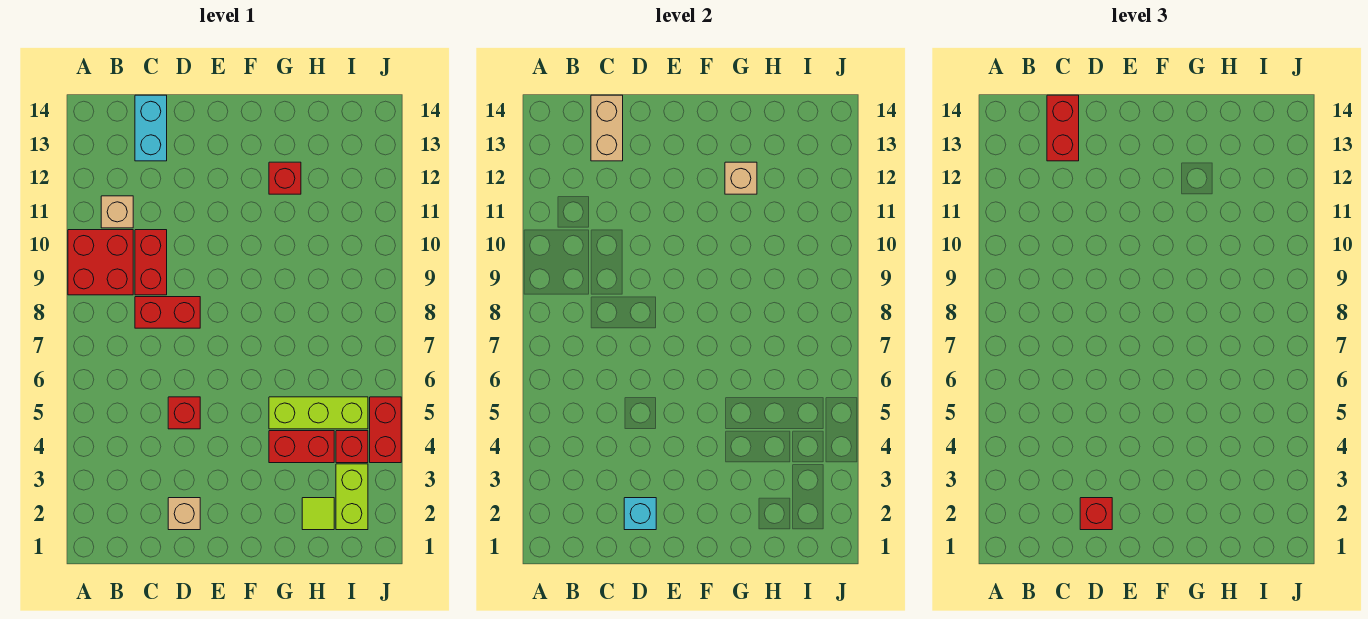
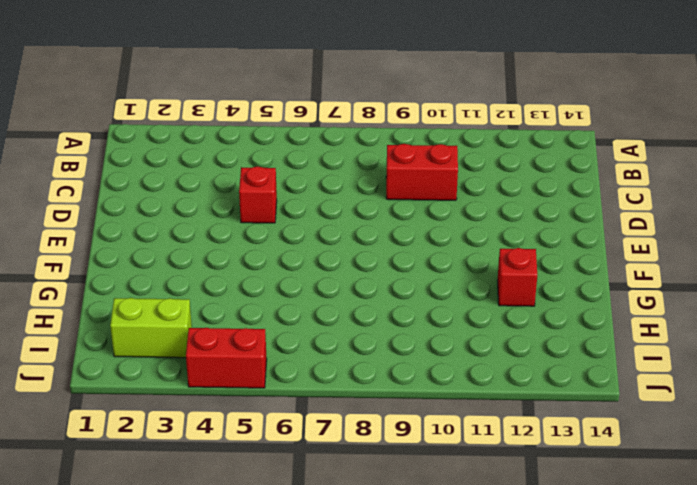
none -> red brick A9:B10 level 1
none -> tan brick B11 level 1
none -> red brick C8:D8 level 1

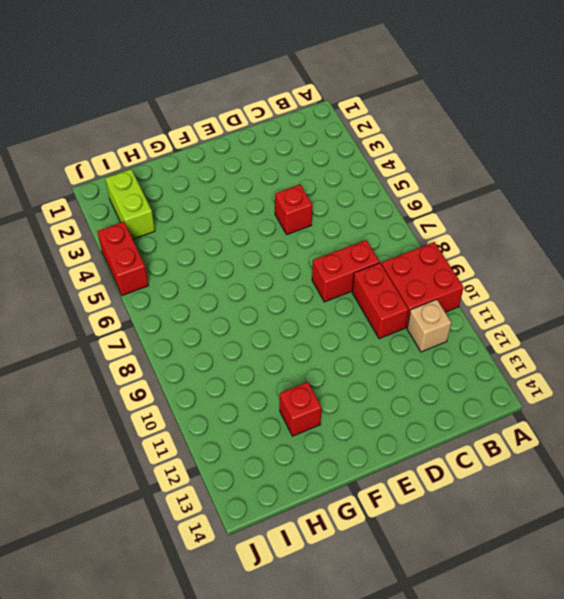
none -> cyan brick C13:C14 level 1
none -> tan brick D2 level 1
none -> red brick G4:H4 level 1

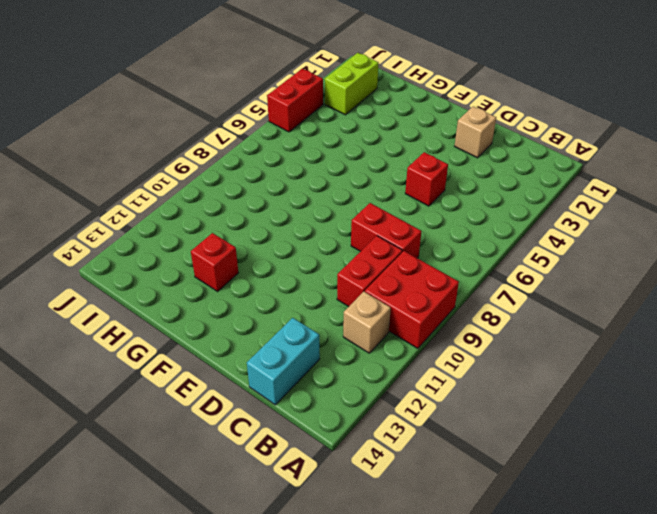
none -> red brick G4:H4 level 1
none -> lime brick G5:I5 level 1
none -> lime tile H2 level 1

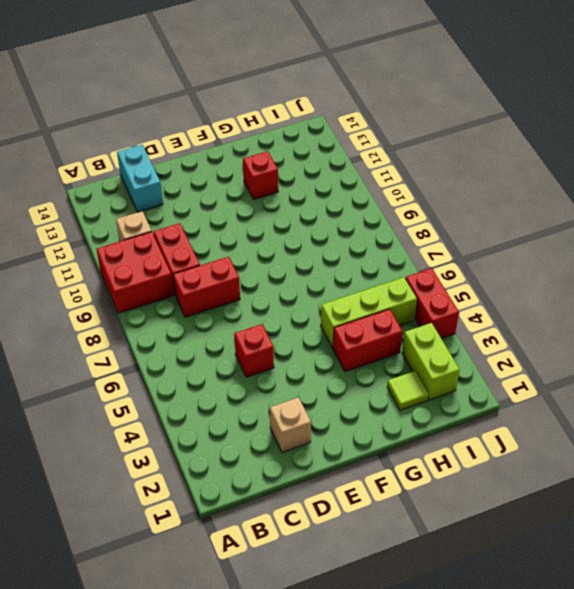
none -> red brick I4 level 1
none -> tan brick C13:C14 level 2
none -> cyan brick D2 level 2

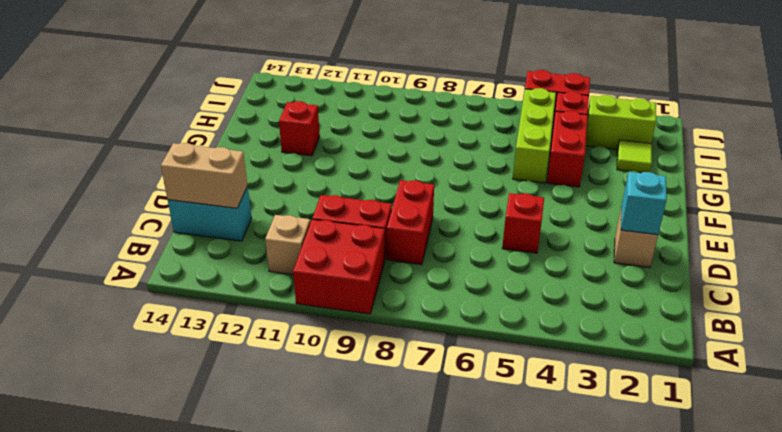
none -> tan brick G12 level 2
none -> red brick C13:C14 level 3
none -> red brick D2 level 3

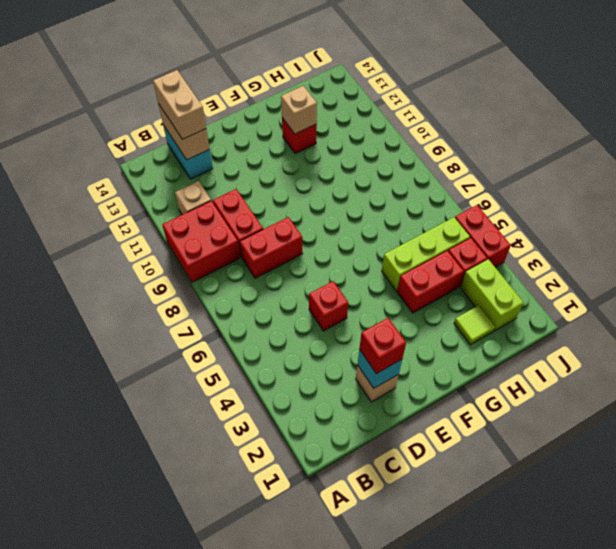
tan brick C13:C14 level 3 -> red brick C13:C14 level 3

